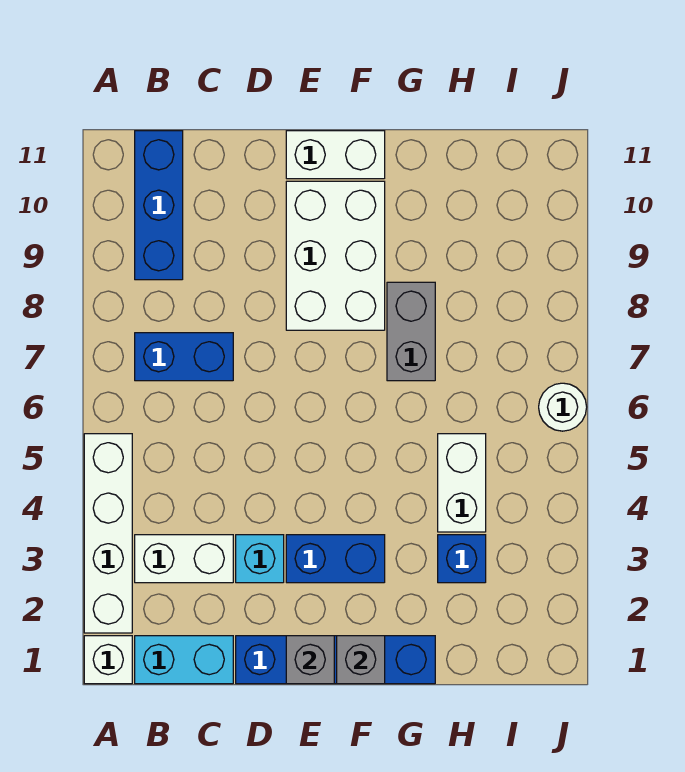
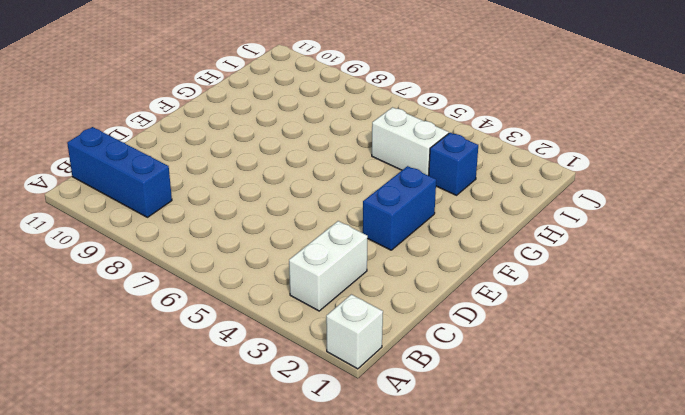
none -> white brick A2:A5 level 1
none -> cyan brick B1:C1 level 1
none -> blue brick B7:C7 level 1

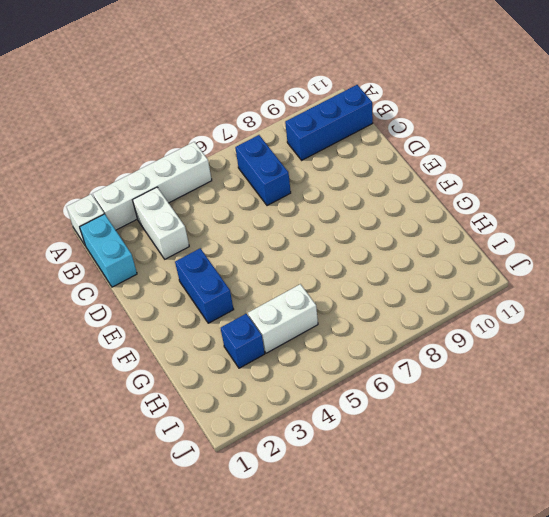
none -> blue brick D1:G1 level 1
none -> cyan brick D3 level 1
none -> white brick E8:F10 level 1

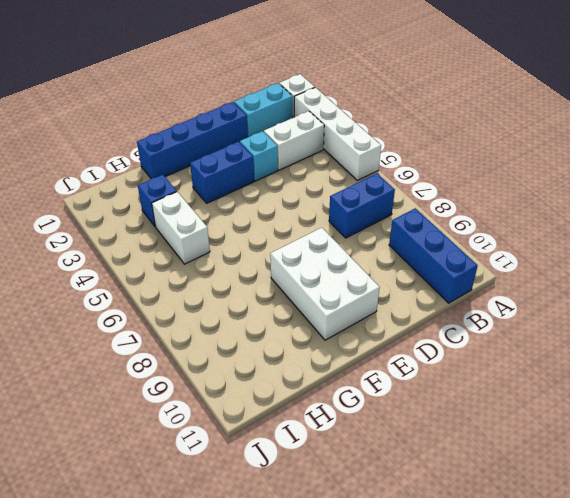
none -> white brick E11:F11 level 1
none -> grey brick G7:G8 level 1
none -> white round brick J6 level 1

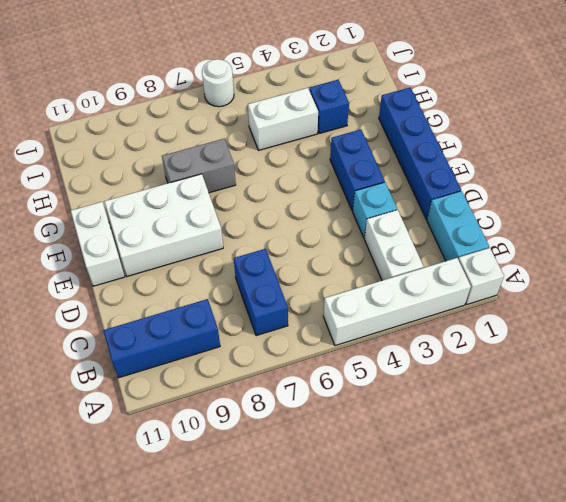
none -> grey brick E1 level 2
none -> grey brick F1 level 2

